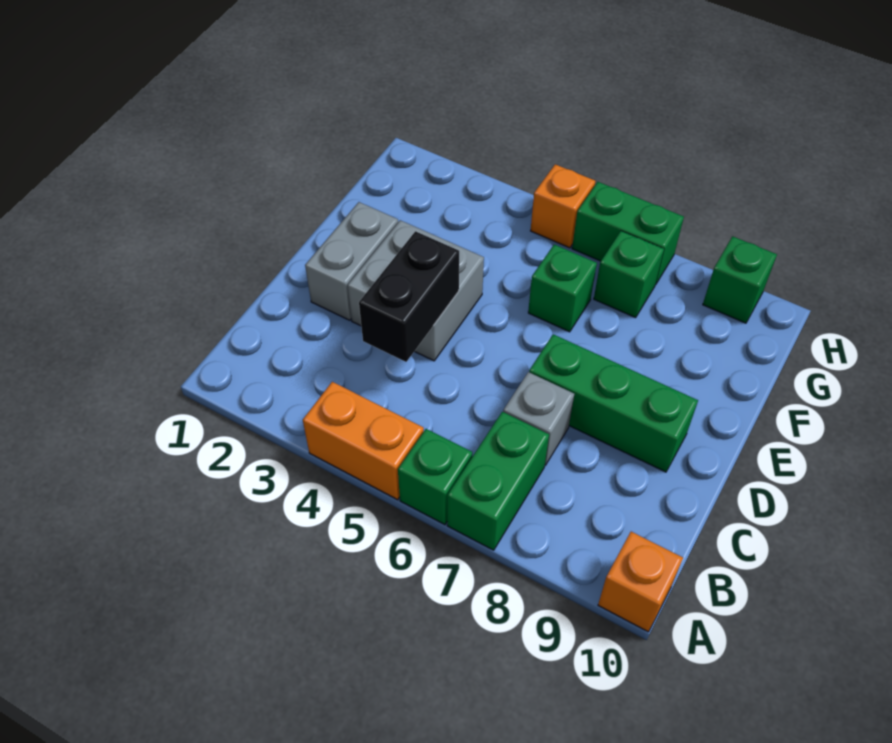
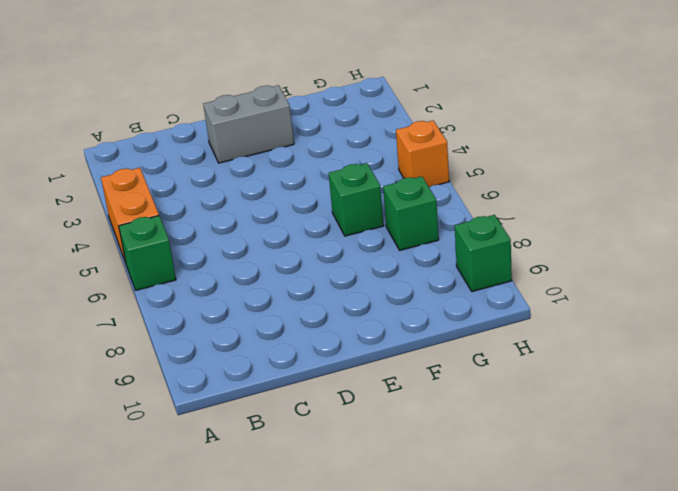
none -> green brick A7:B7 level 1
none -> orange brick A10 level 1
none -> grey brick C7 level 1

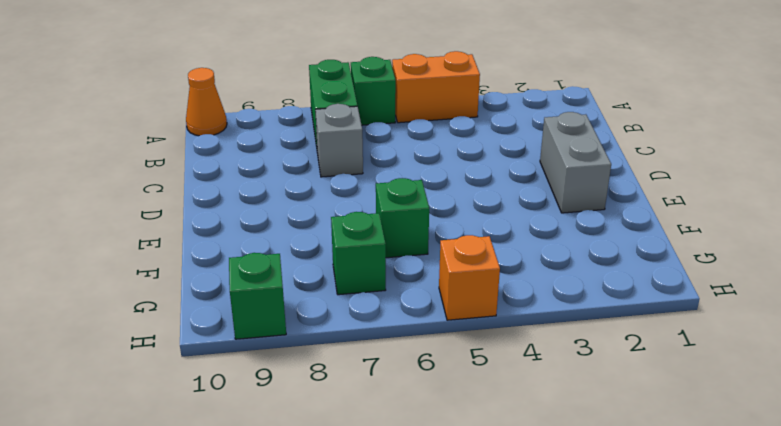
orange cone A10 level 1 -> orange brick A10 level 1
none -> grey brick D3:E4 level 1
none -> green brick D7:D9 level 1
none -> green brick H6:H7 level 1

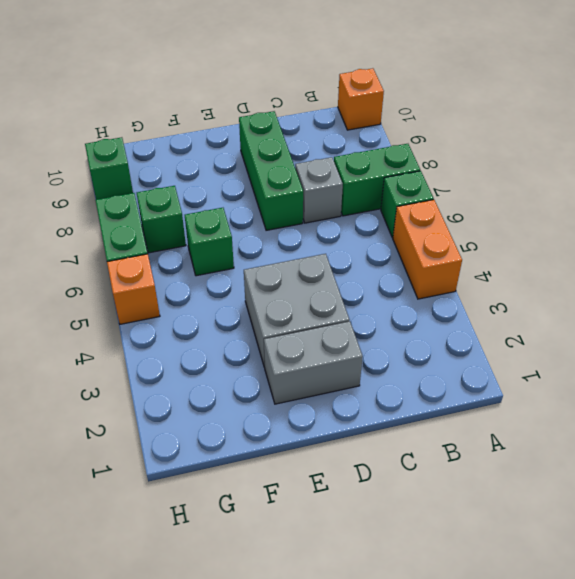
none -> black brick C4:D4 level 2

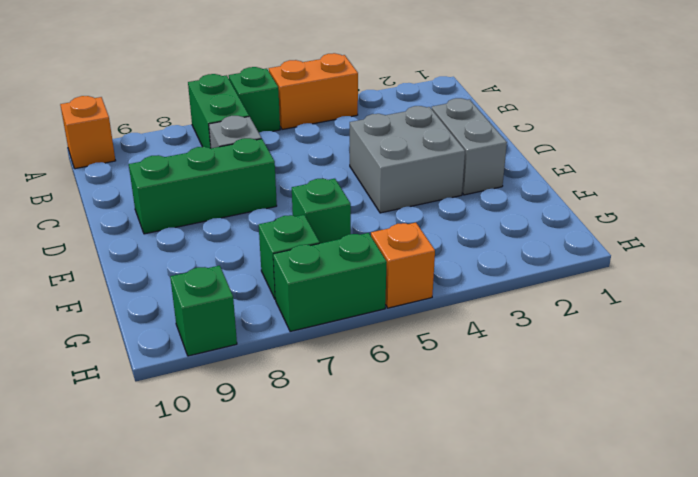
none -> black brick C4:D4 level 2

